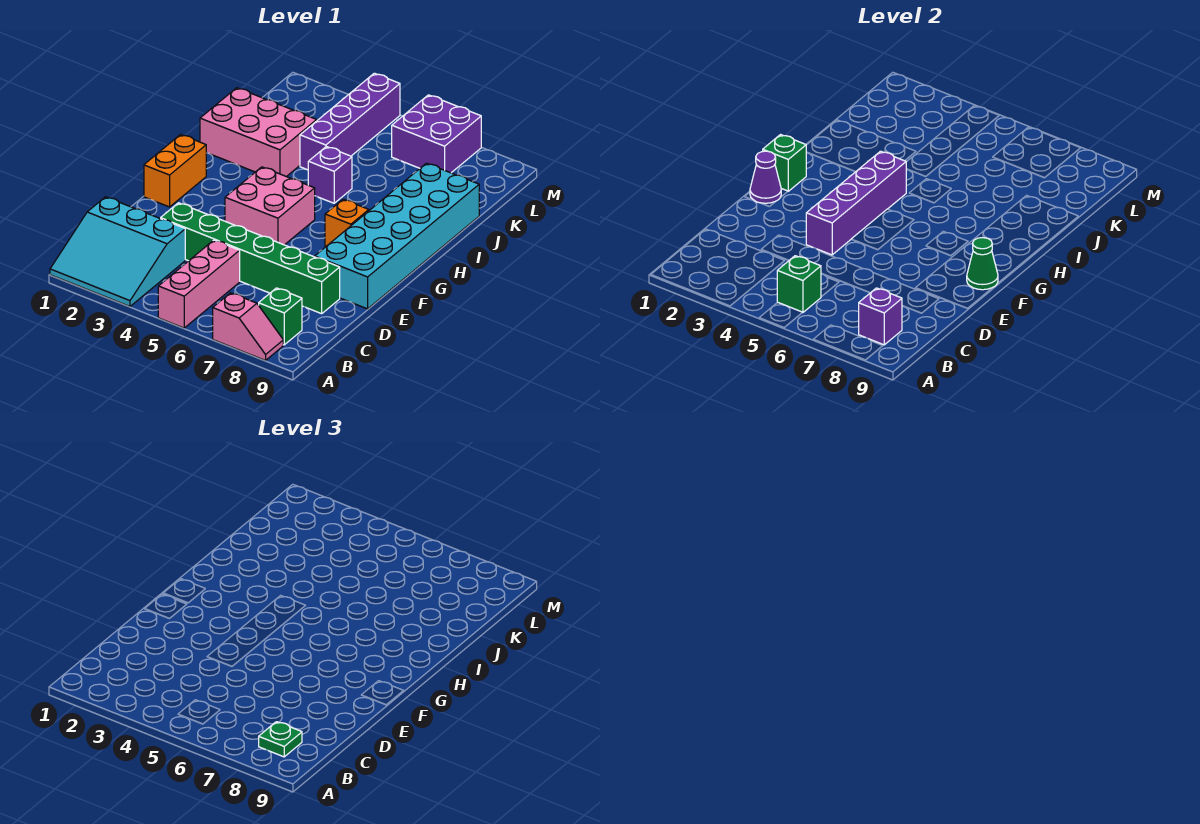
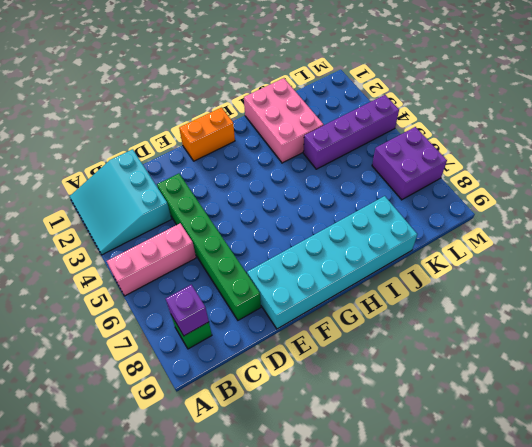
none -> pink slope A7:A8 level 1 top 7
none -> pink brick F4:G5 level 1
none -> orange brick G7 level 1

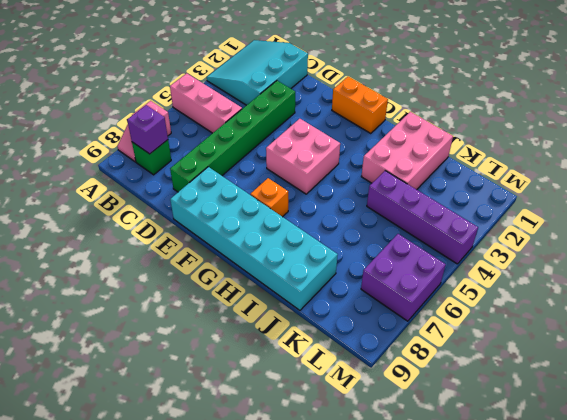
none -> purple brick I5 level 1
none -> green brick B5 level 2
none -> purple brick E4:H4 level 2

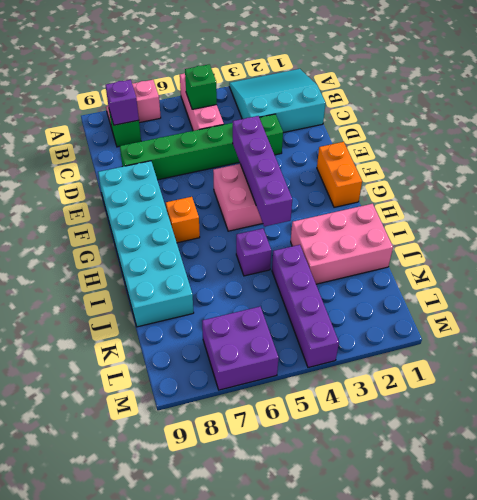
none -> purple cone F1 level 2
none -> green cone F9 level 2
none -> green brick G1 level 2

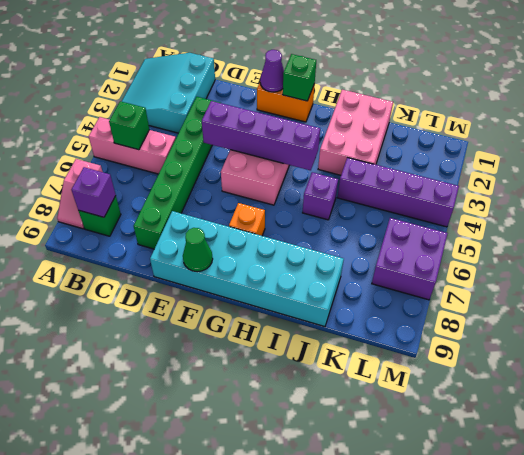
none -> green plate B8 level 3

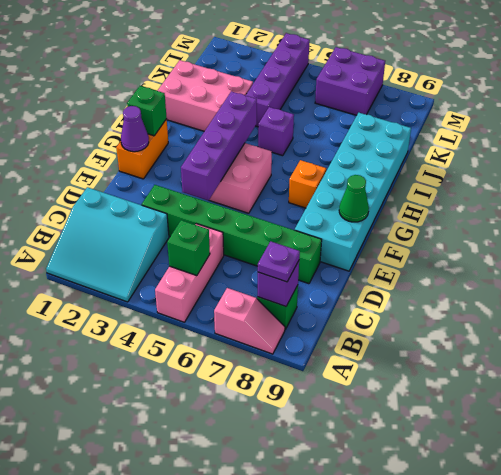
purple plate B8 level 3 -> green plate B8 level 3

